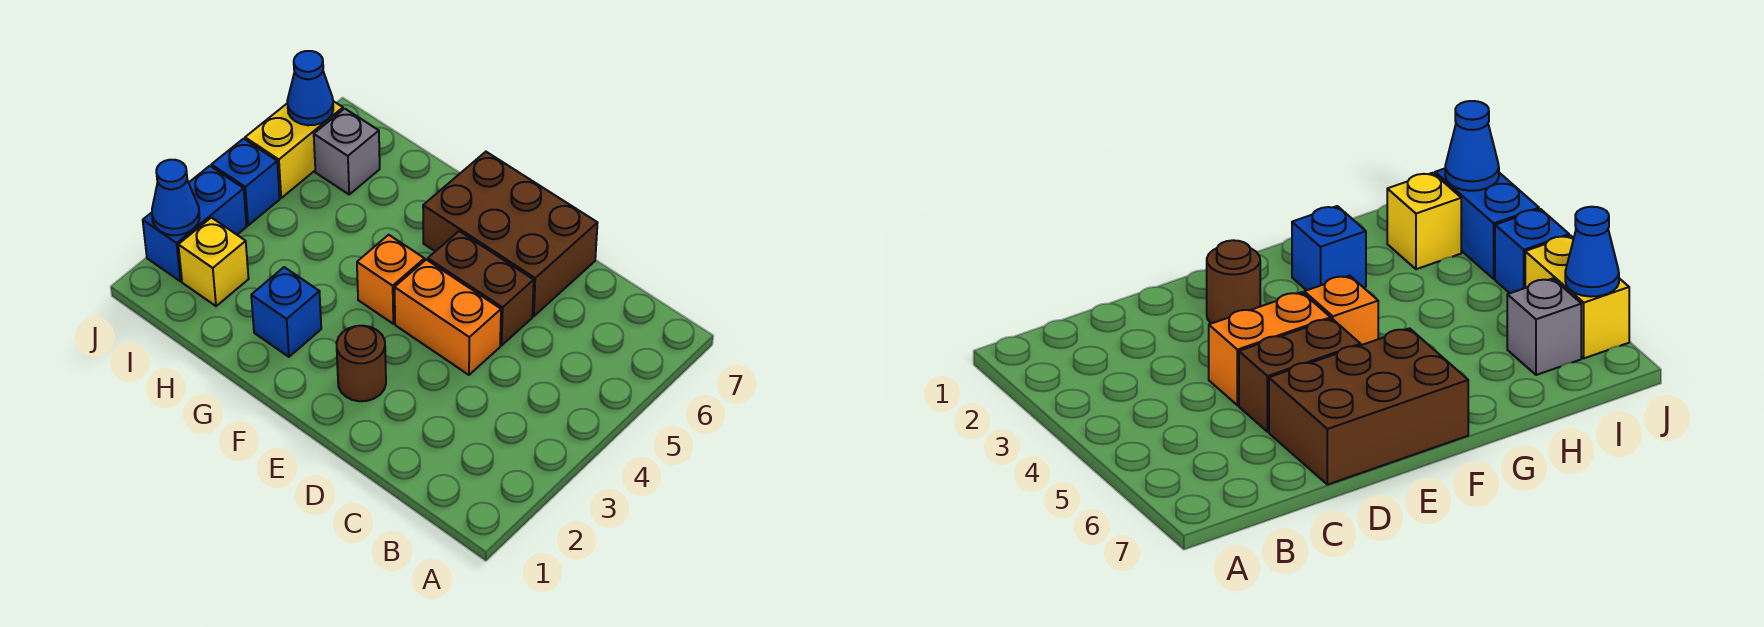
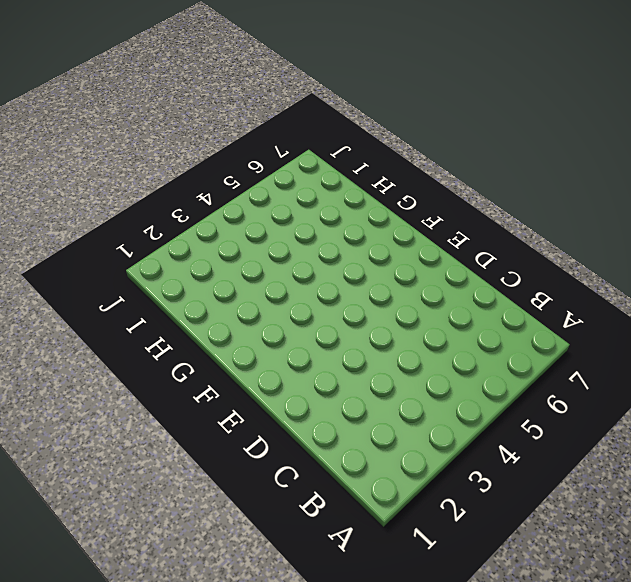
none -> orange brick D4:E4 level 1
none -> brown brick D5:E5 level 1
none -> brown brick D6:F7 level 1

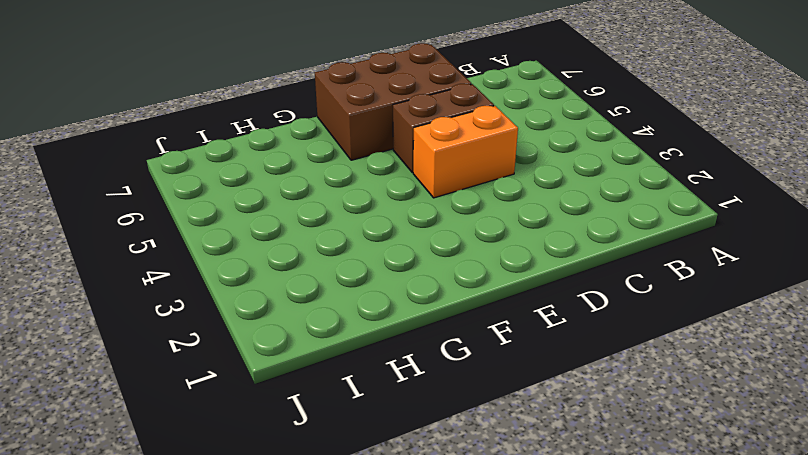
none -> brown round brick E2 level 1
none -> orange brick F4 level 1
none -> blue brick G2 level 1

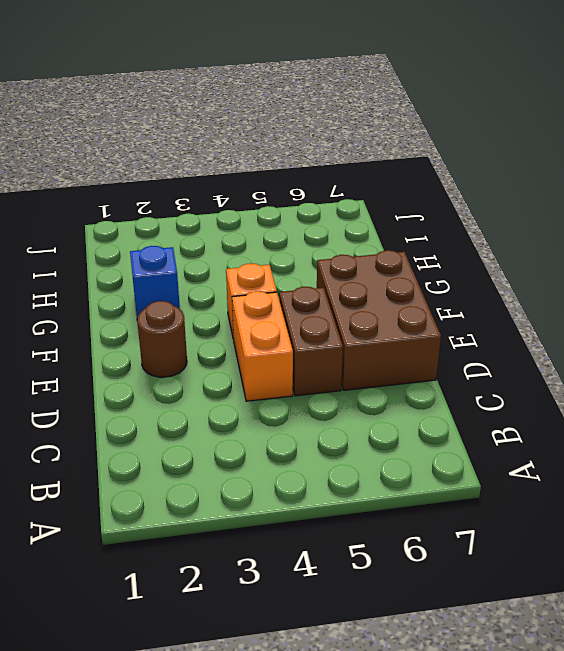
none -> yellow brick I2 level 1
none -> grey brick I6 level 1
none -> blue brick J2:J3 level 1

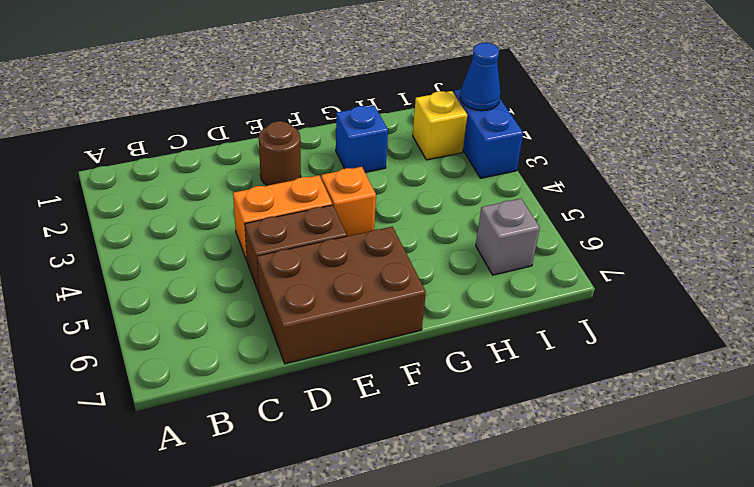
none -> blue brick J4 level 1
none -> yellow brick J5:J6 level 1
none -> blue cone J6 level 2

